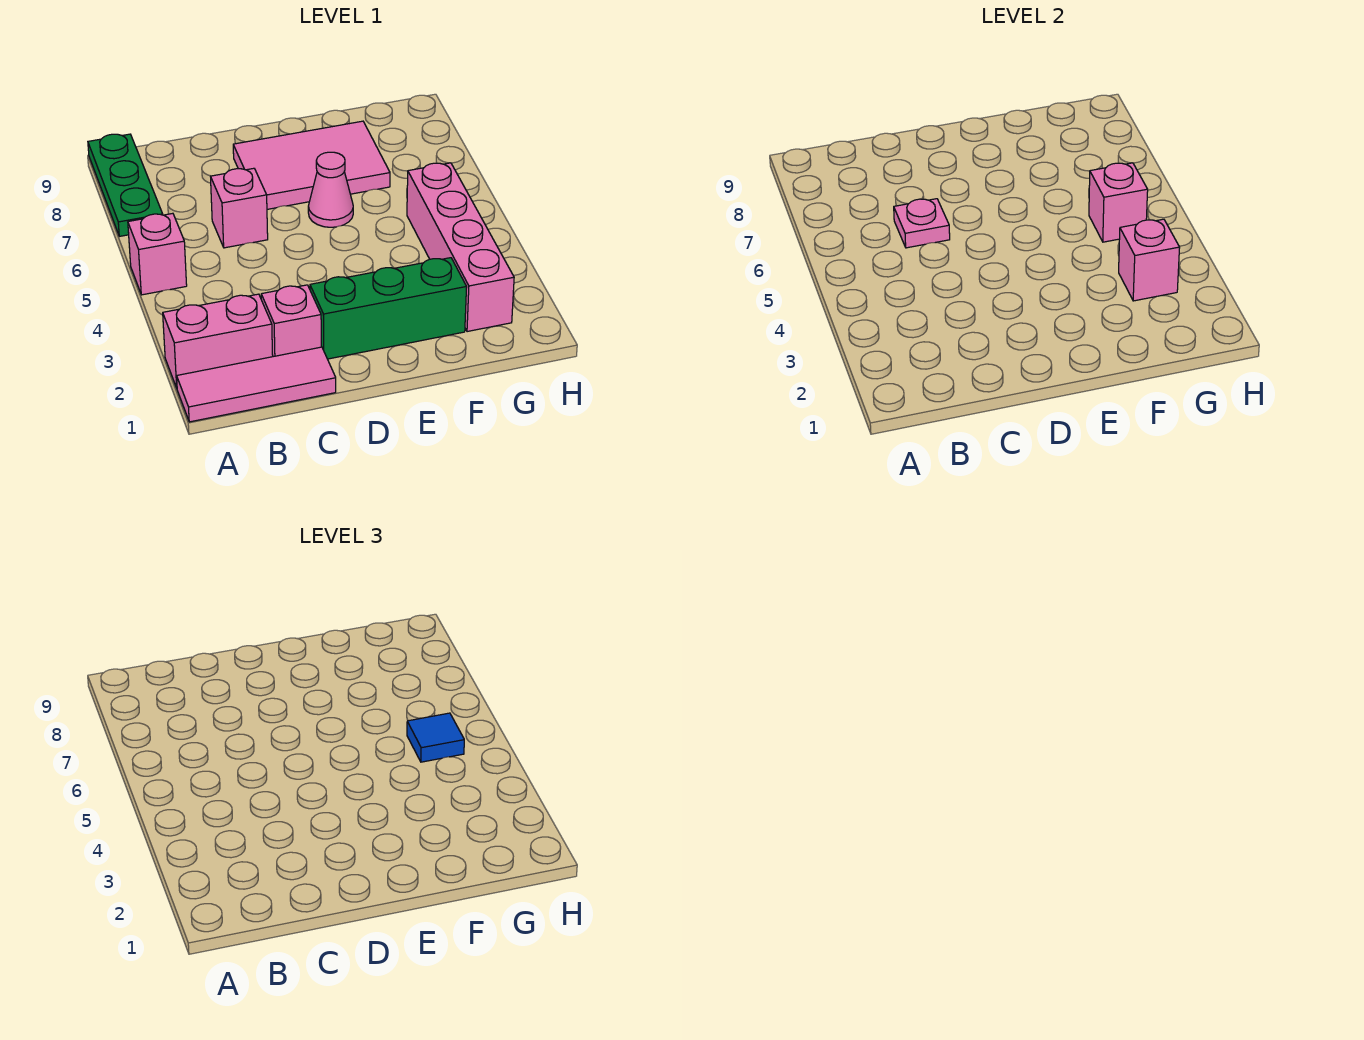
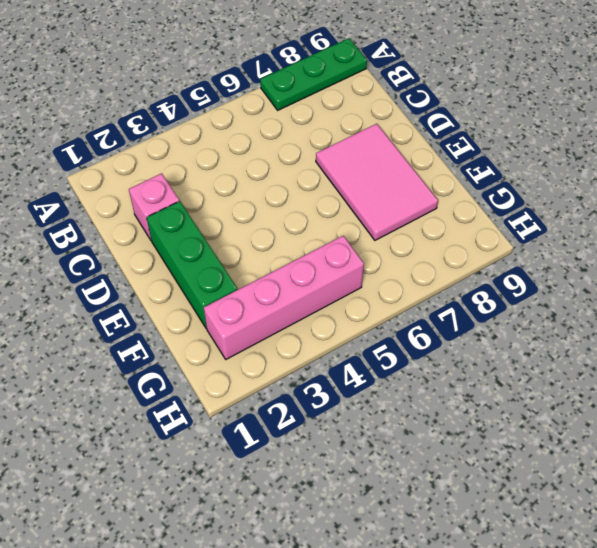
none -> pink tile A1:C1 level 1
none -> pink brick A2:B2 level 1
none -> pink brick A5 level 1

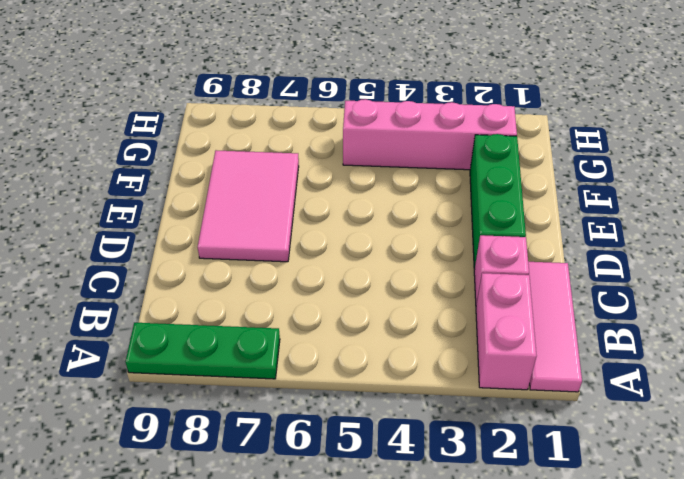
none -> pink brick A5 level 1
none -> pink brick C6 level 1
none -> pink cone E6 level 1

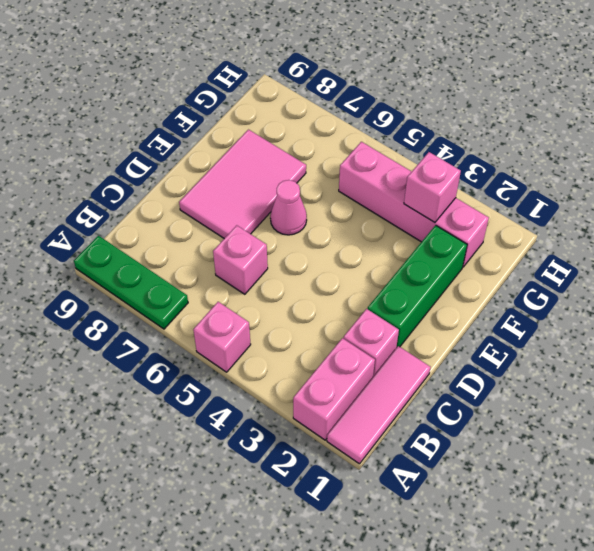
none -> pink plate C6 level 2
none -> pink brick G5 level 2
none -> blue tile G5 level 3

